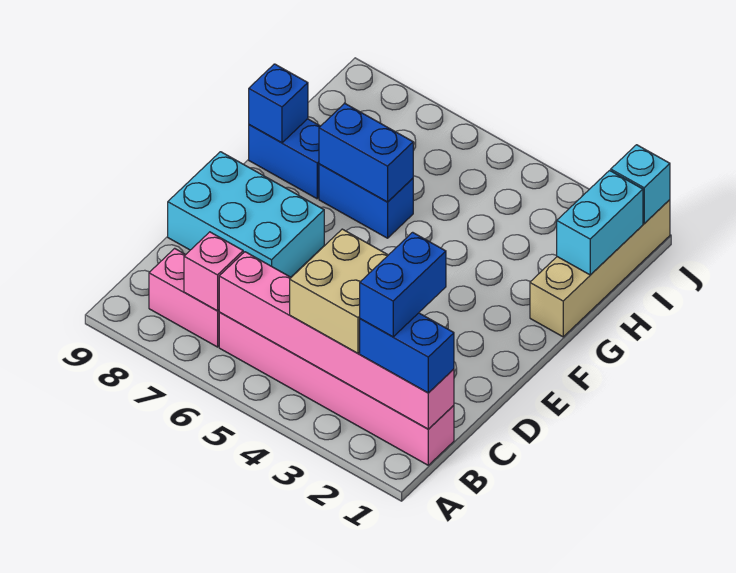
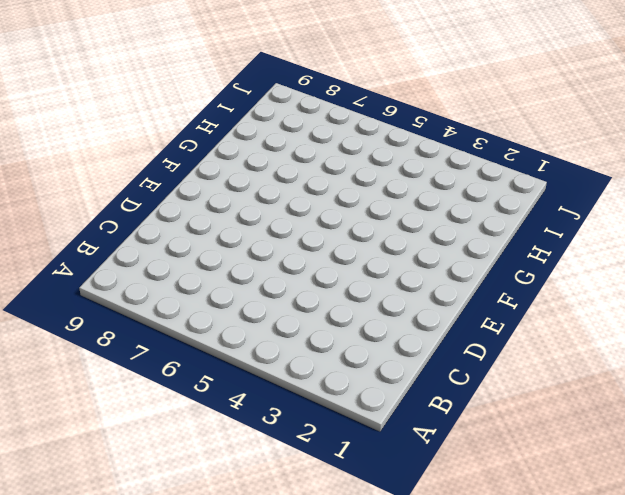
none -> pink brick B1:B6 level 1
none -> pink brick B7:B8 level 1
none -> cyan brick D7:E9 level 1

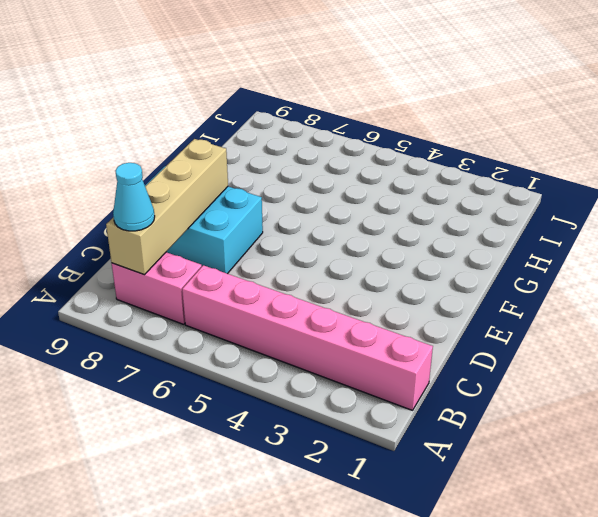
tan brick B8:E8 level 2 -> tan brick G1:J1 level 1
cyan cone B8 level 3 -> none
none -> blue brick G6:G7 level 1
none -> blue brick G8:G9 level 1
none -> pink brick B1:B6 level 2

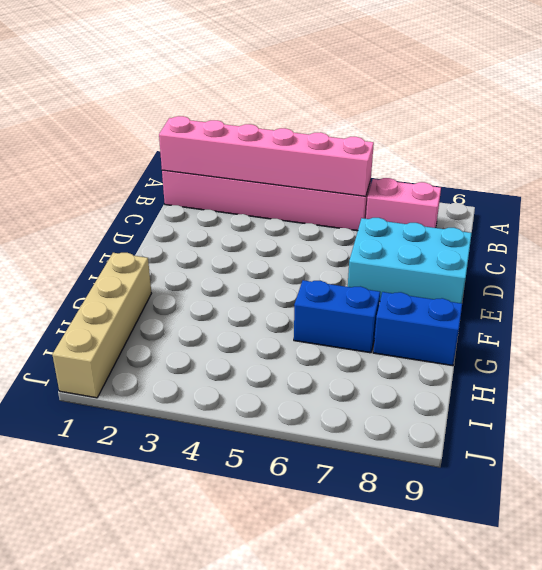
none -> pink brick B7 level 2
none -> blue brick G6:G7 level 2
none -> blue brick G9 level 2

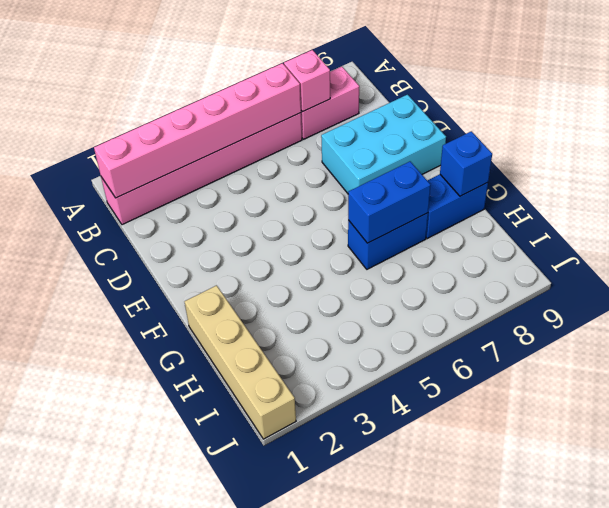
none -> cyan brick H1:I1 level 2
none -> cyan brick J1 level 2
none -> blue brick B1:B2 level 3

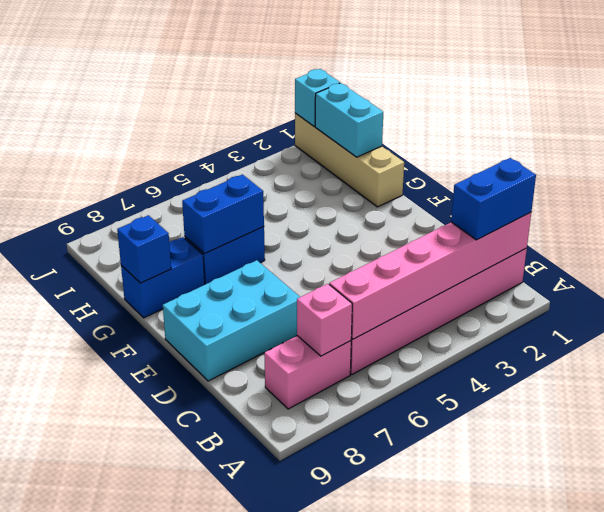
none -> tan brick B3:C4 level 3
none -> blue brick B2:C2 level 4

